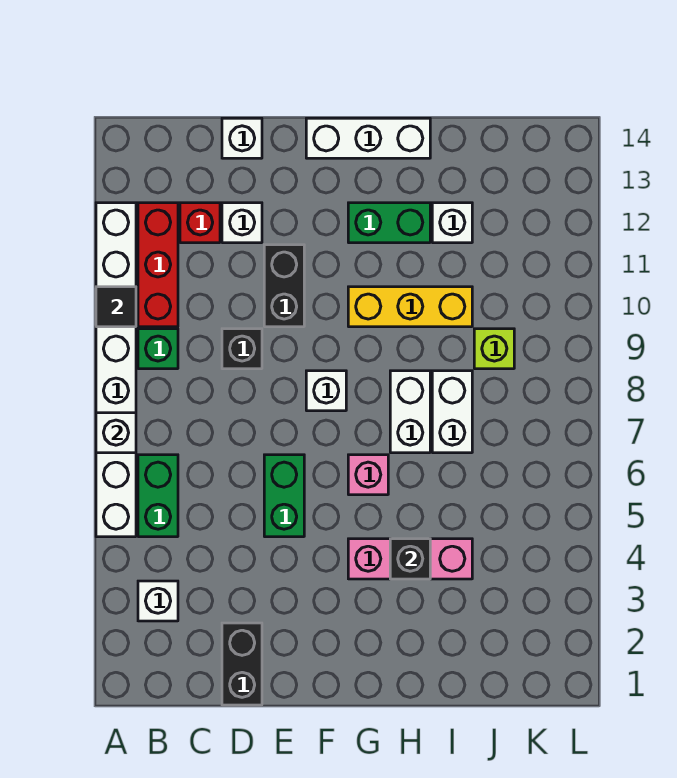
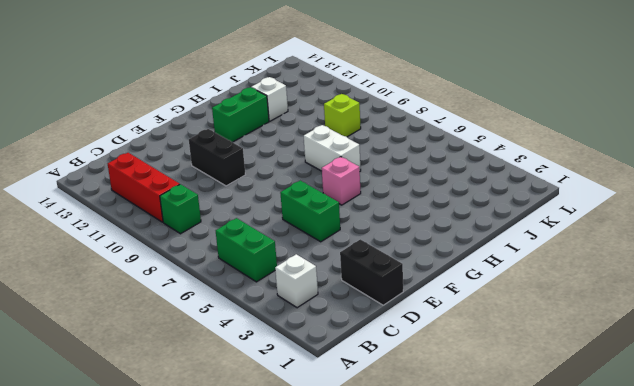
none -> white brick A5:A12 level 1
none -> red brick C12 level 1
none -> black brick D9 level 1

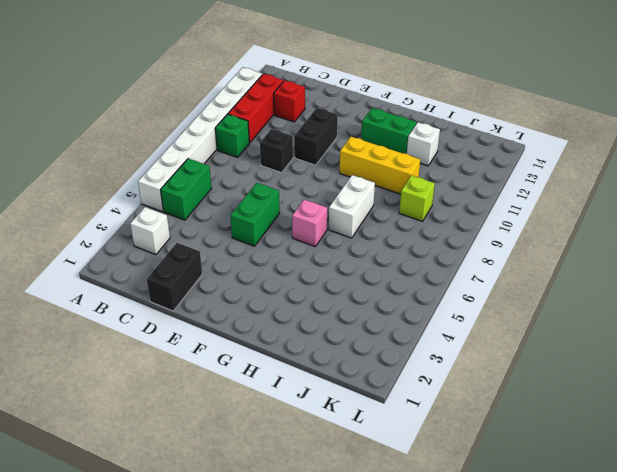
none -> white brick D12 level 1
none -> white brick D14 level 1
none -> white brick F8 level 1

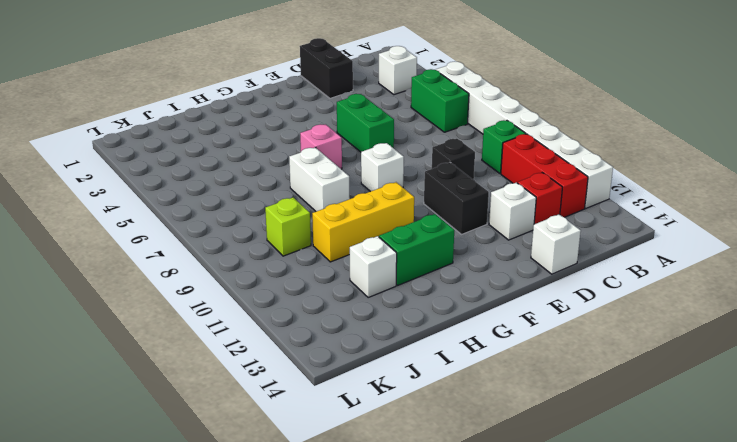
none -> white brick F14:H14 level 1
none -> pink brick G4:I4 level 1
none -> white brick I7:I8 level 1

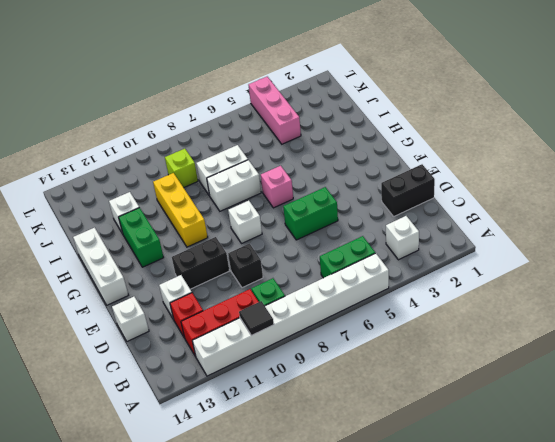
pink brick J4:L4 level 1 -> pink brick G4:I4 level 1
none -> white brick A7 level 2
none -> black brick H4 level 2

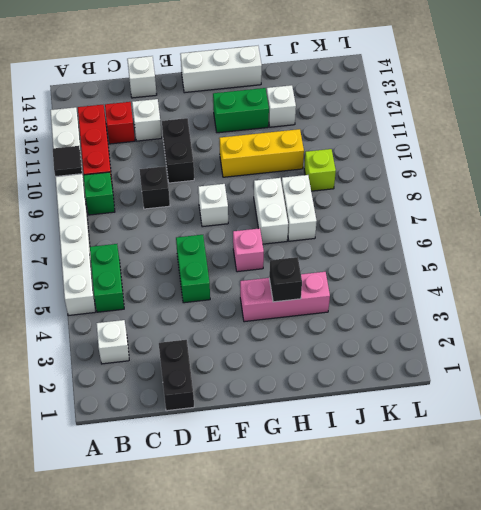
none -> white brick A7 level 2

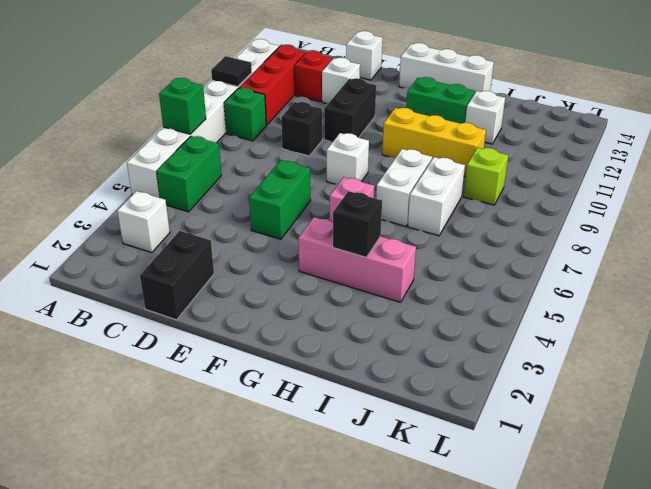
green brick A7 level 2 -> white brick A7 level 2

